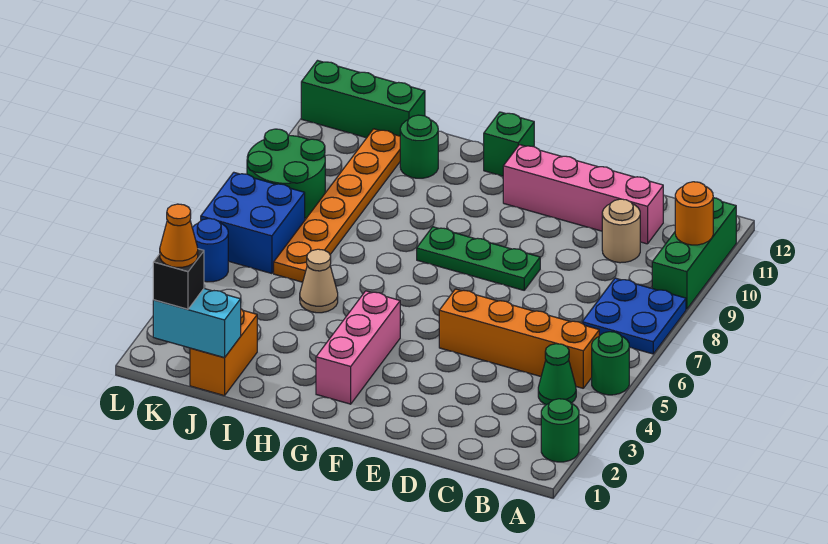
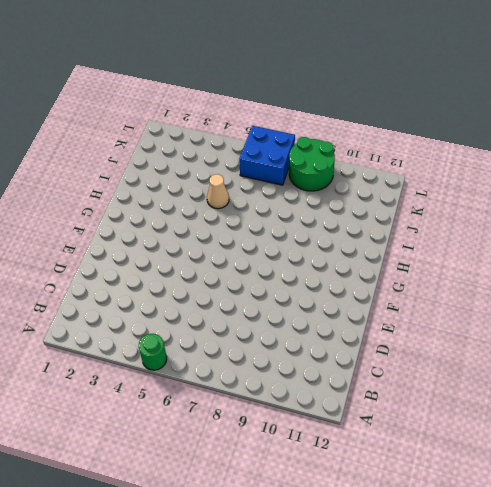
none -> green round brick A2 level 1
none -> blue plate A7:B8 level 1
none -> green brick A9:A11 level 1

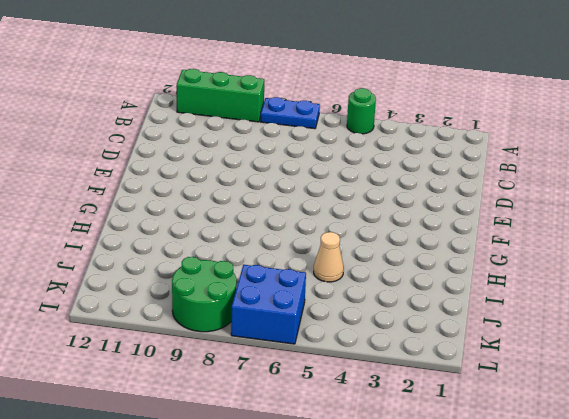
blue plate A7:A8 level 1 -> blue plate A7:B8 level 1
none -> green round brick A2 level 1
none -> green cone B4 level 1
none -> orange brick B5:E5 level 1

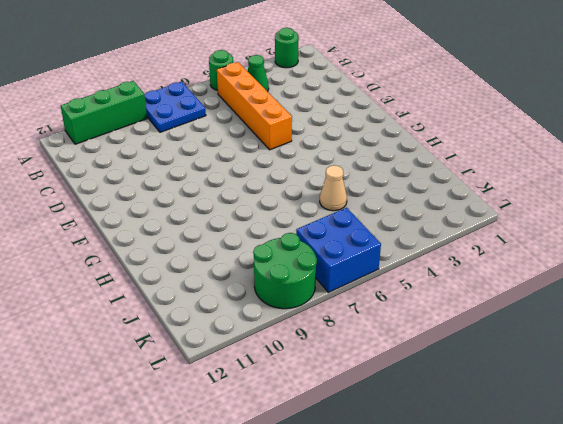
none -> tan round brick C10 level 1
none -> pink brick C11:F11 level 1
none -> green plate E8:G8 level 1

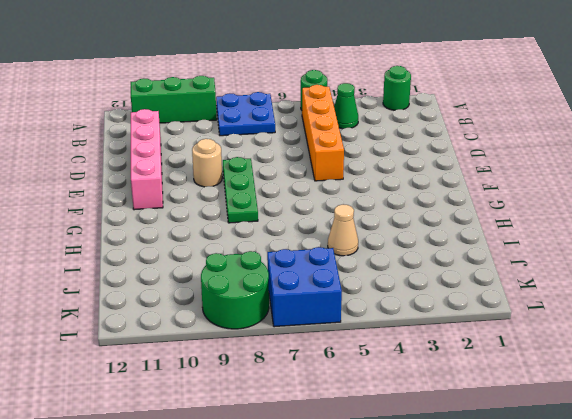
tan round brick E9 level 1 -> tan round brick C10 level 1
none -> pink brick G2:G4 level 1
none -> green brick G12 level 1
none -> green round brick I11 level 1

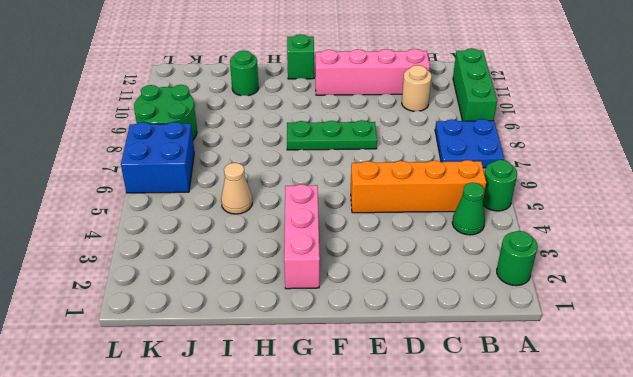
none -> orange brick J1:J2 level 1
none -> orange plate J6:J11 level 1
none -> green brick J12:L12 level 1

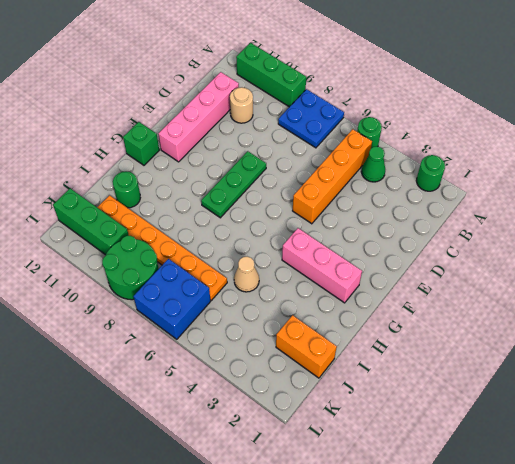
green brick K10:K12 level 1 -> green brick J12:L12 level 1
none -> blue round brick L5 level 1
none -> orange round brick A10 level 2
none -> cyan brick J1:K1 level 2

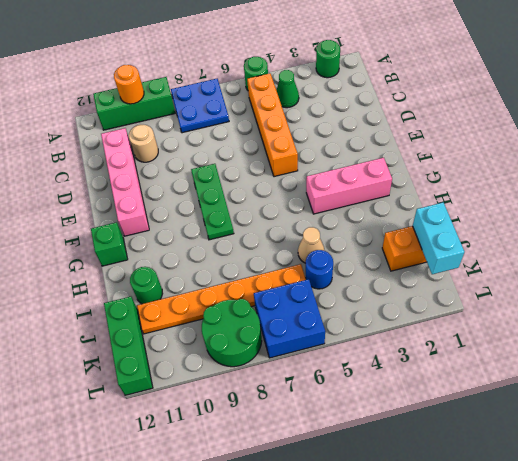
blue round brick J5 level 1 -> blue round brick L5 level 1
none -> black brick K1 level 3
none -> orange cone K1 level 4

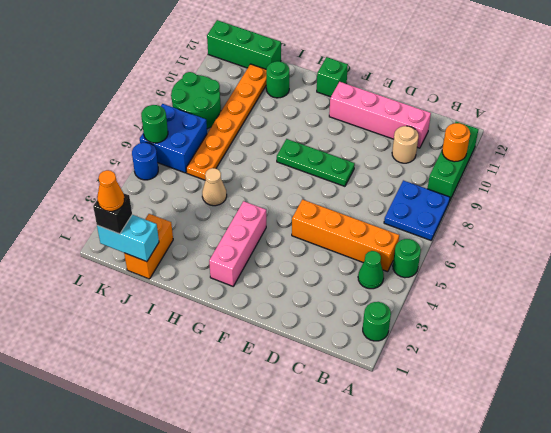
green round brick L6 level 2 -> none

